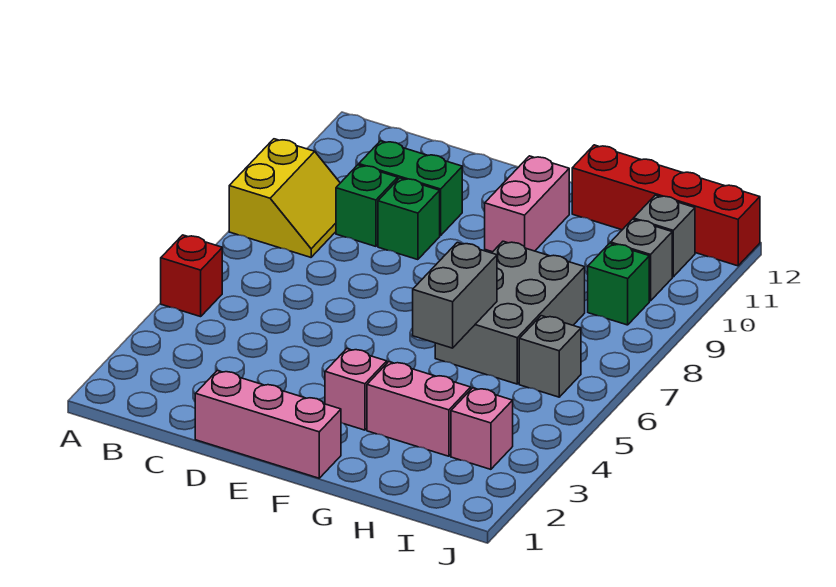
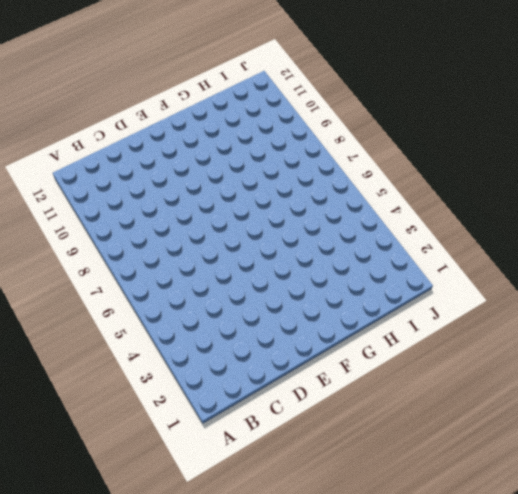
none -> red brick A5 level 1
none -> yellow slope A8:B9 level 1 top A
none -> green brick C9 level 1

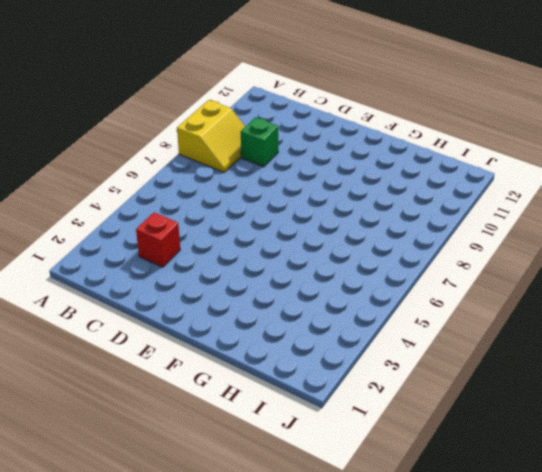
red brick C3 level 1 -> red brick A5 level 1
none -> green brick C10:D10 level 1
none -> pink brick D1:F1 level 1
none -> green brick D9 level 1

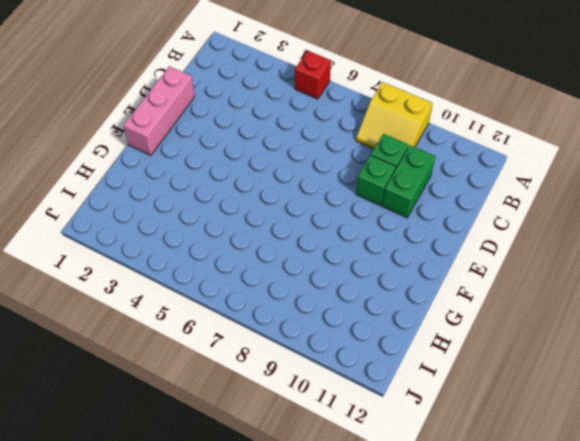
none -> pink brick F3 level 1
none -> pink brick F10:F11 level 1
none -> pink brick G3:H3 level 1

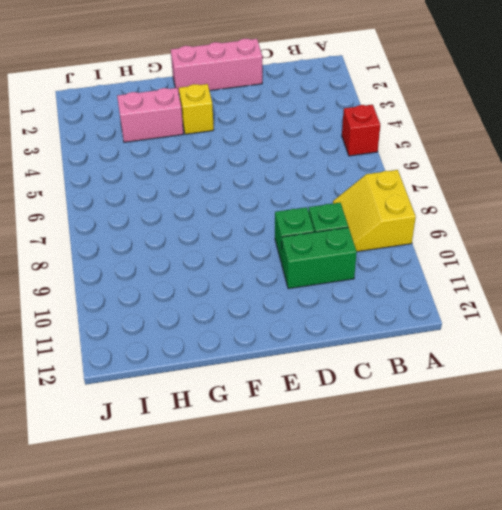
yellow brick F3 level 1 -> pink brick F3 level 1
none -> pink brick F10:F11 level 1
none -> grey brick G6:H8 level 1
none -> red brick G12:J12 level 1

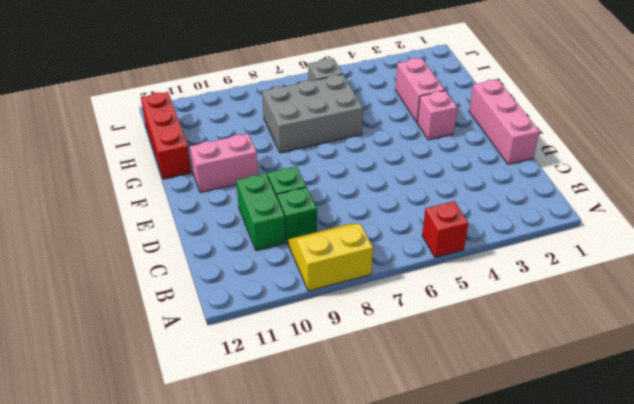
red brick G12:I12 level 1 -> red brick G12:J12 level 1
none -> pink brick I3 level 1
none -> green brick I9 level 1
none -> grey brick I10 level 1

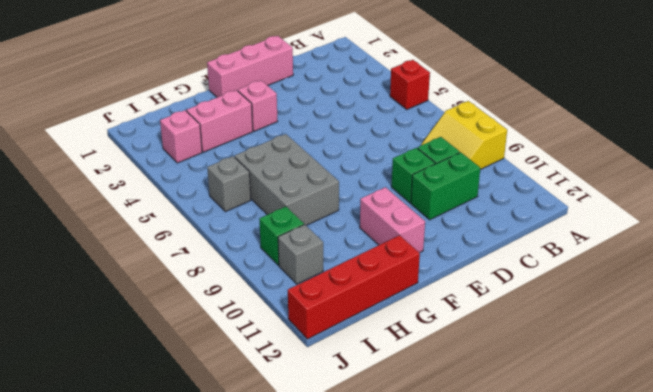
none -> grey brick I11 level 1
none -> grey brick G5:G6 level 2

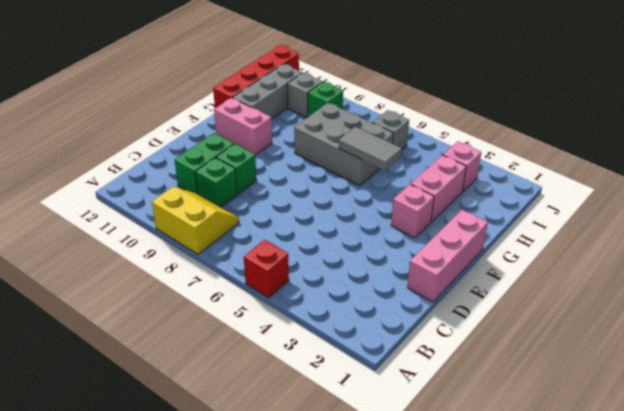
grey tile G5:G6 level 2 -> grey brick G5:G6 level 2
grey brick G11:I11 level 1 -> grey brick I11 level 1

